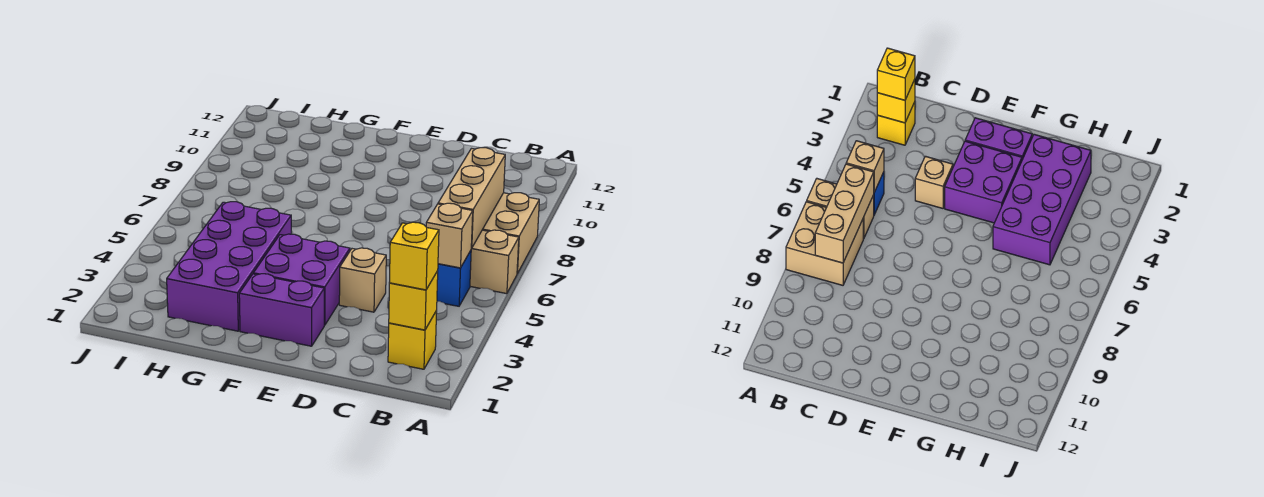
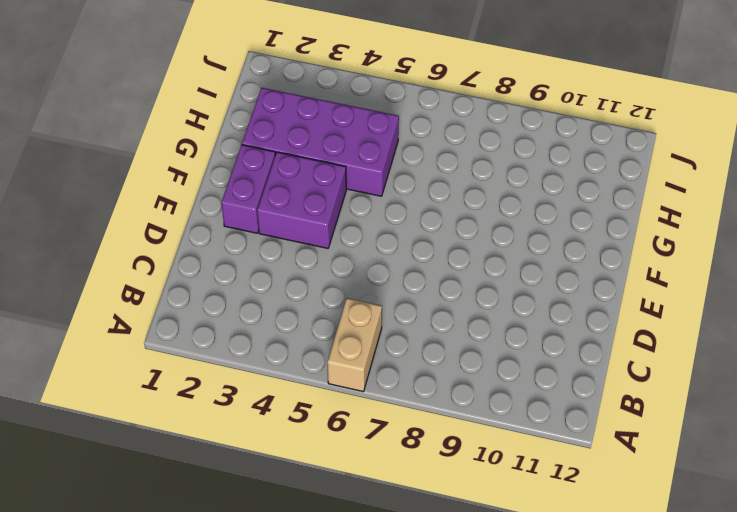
none -> tan brick A7:B8 level 1
none -> yellow brick B2 level 1
none -> blue brick B5 level 1

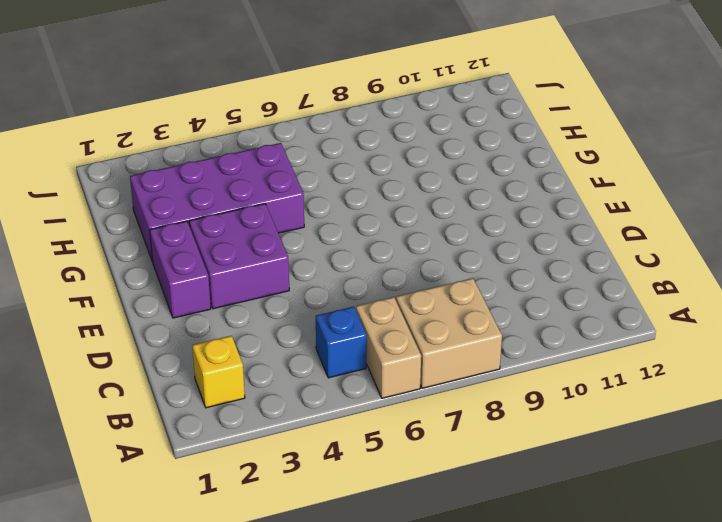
none -> tan brick D4 level 1
none -> yellow brick B2 level 2
none -> tan brick B5 level 2

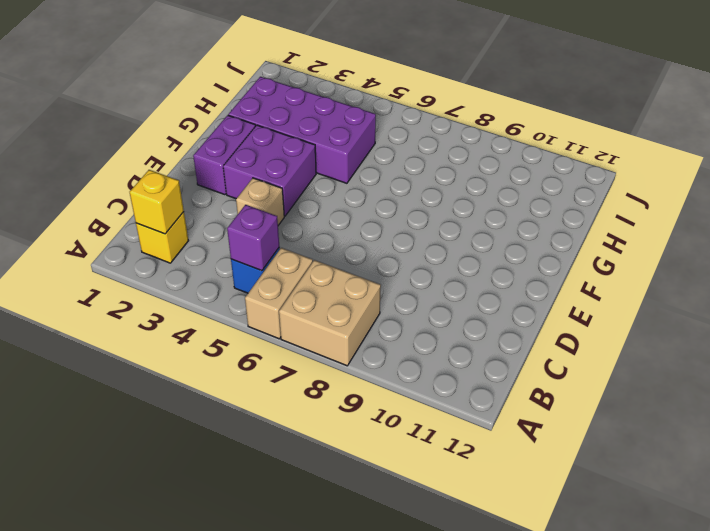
purple brick B5 level 2 -> tan brick B5 level 2
none -> tan brick B6:B8 level 2
none -> yellow brick B2 level 3

